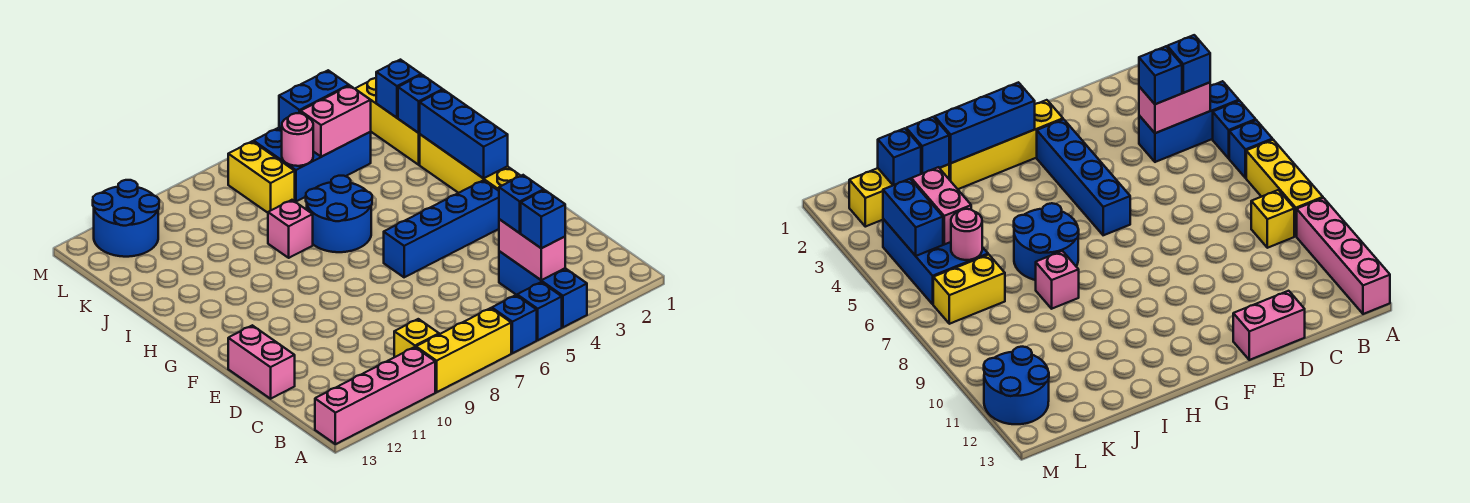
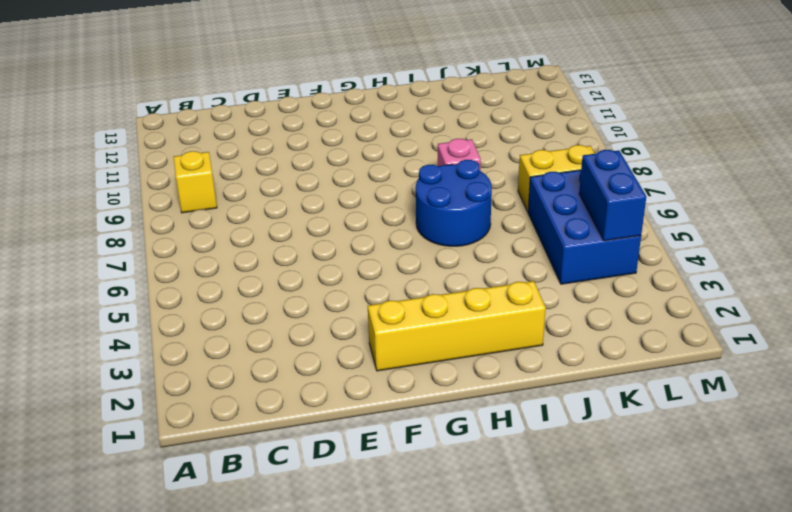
none -> blue brick A4:C4 level 1
none -> blue brick A5 level 1
none -> blue brick A6 level 1

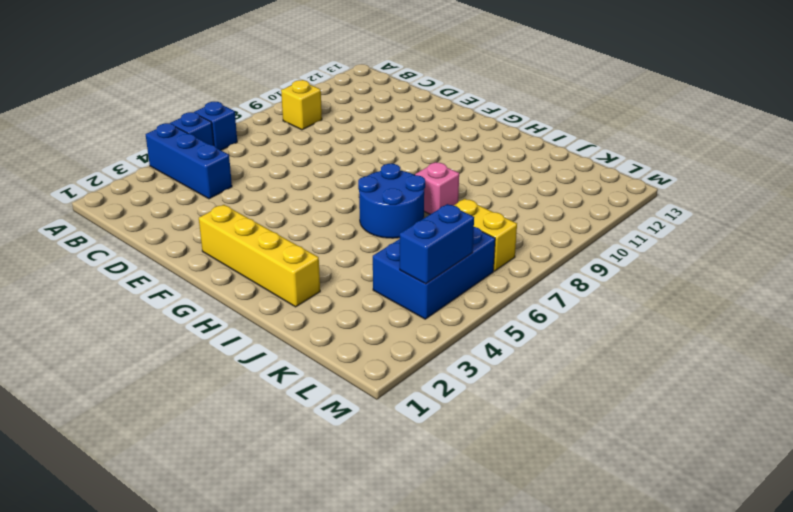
none -> yellow brick A7:A9 level 1
none -> pink brick A10:A13 level 1
none -> pink brick D13:E13 level 1

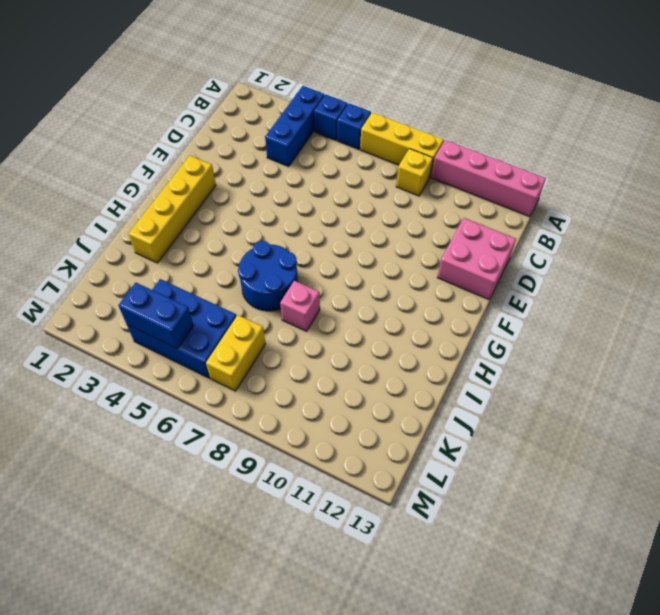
pink brick D12:E13 level 1 -> pink brick D13:E13 level 1
none -> blue brick F3:F6 level 1
none -> yellow brick J2:L2 level 1
none -> blue round brick L11:M12 level 1

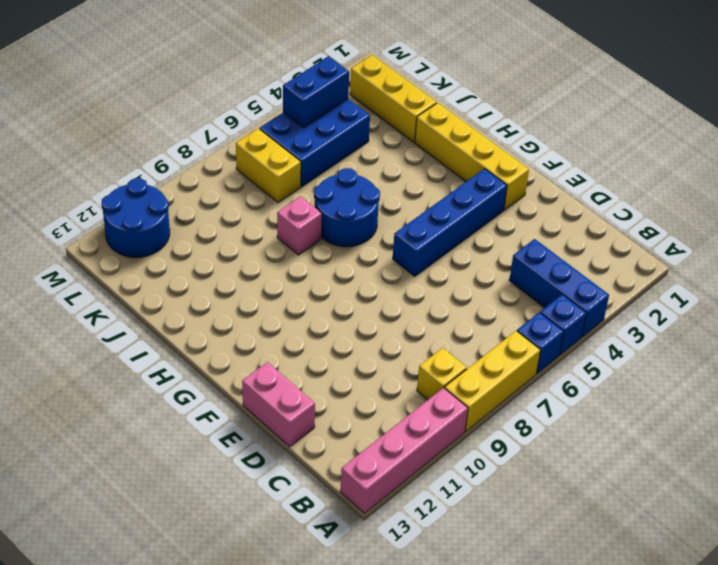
none -> pink brick B4:C4 level 2
none -> blue brick G2:I2 level 2
none -> blue brick J2 level 2

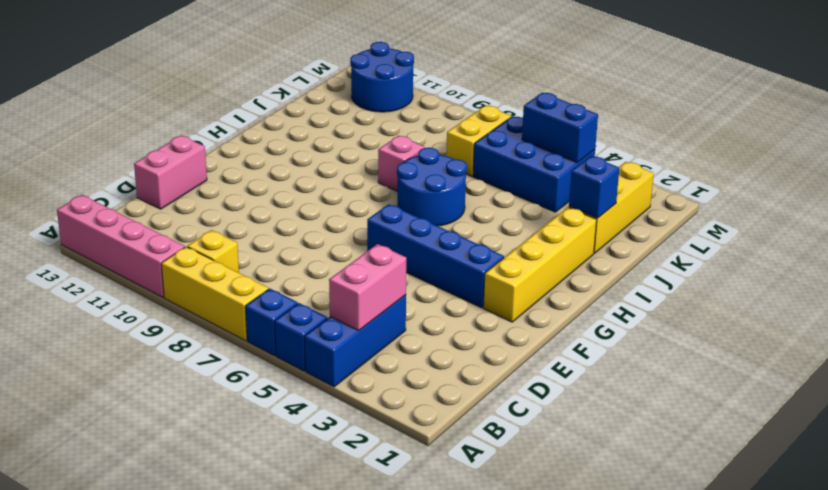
none -> blue brick G2:I2 level 2
none -> blue brick K2 level 2
none -> pink brick K4:K5 level 2

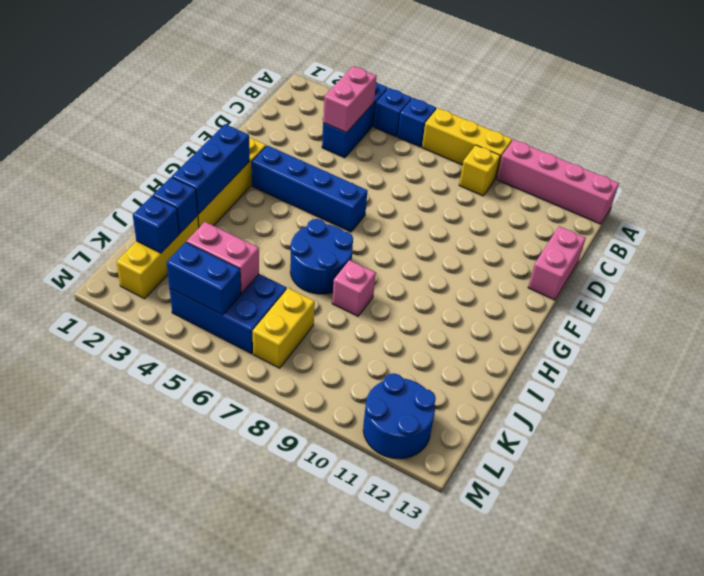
none -> pink round brick K6 level 2
none -> blue brick B4 level 3
none -> blue brick C4 level 3

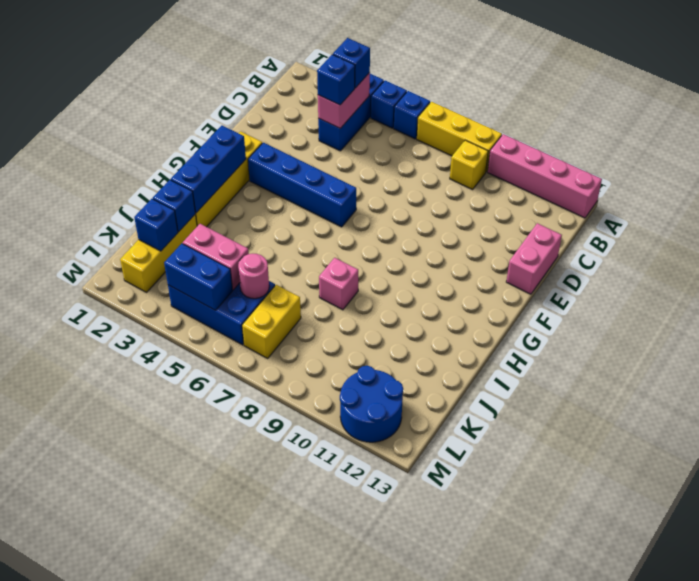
none -> blue round brick H6:I7 level 1

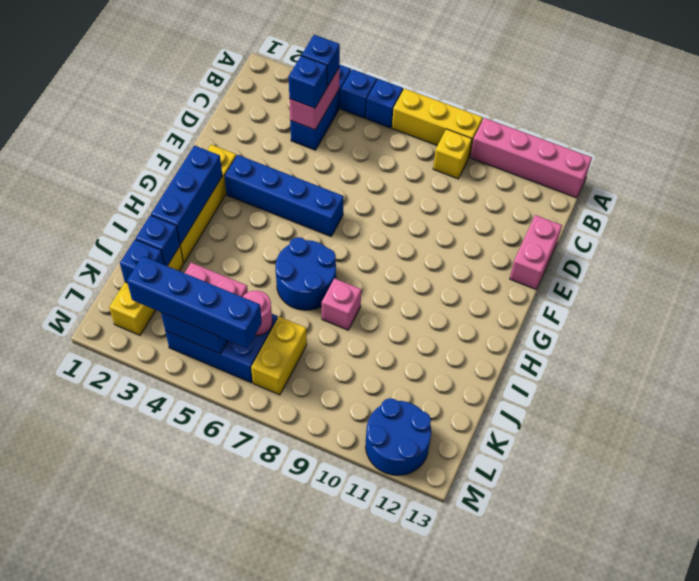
blue brick L3:L6 level 3 -> none

